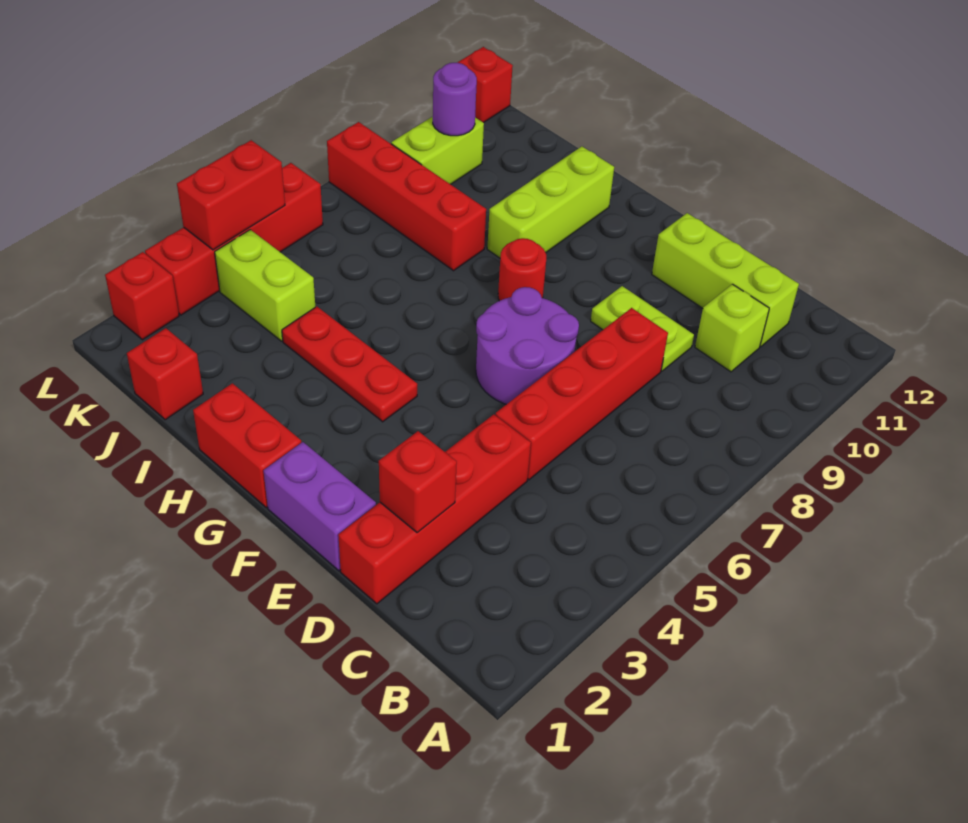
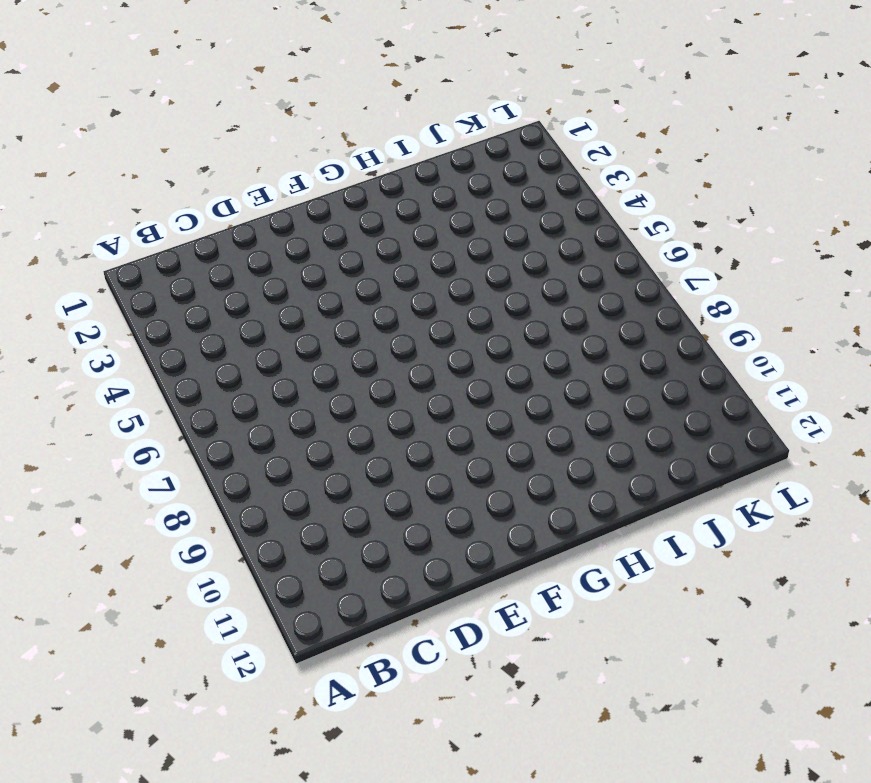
none -> lime brick C10 level 1
none -> lime brick C11:E11 level 1
none -> red brick D1:D4 level 1

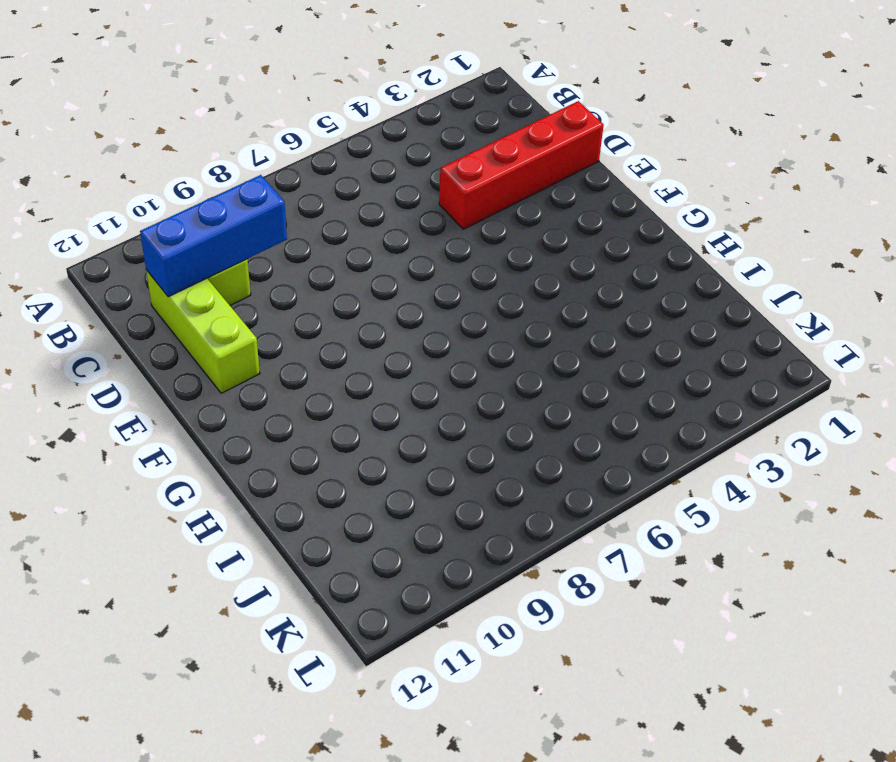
blue brick C9:C11 level 2 -> none
none -> red brick D5:D8 level 1
none -> lime plate D9:E9 level 1
none -> purple brick E1:F1 level 1

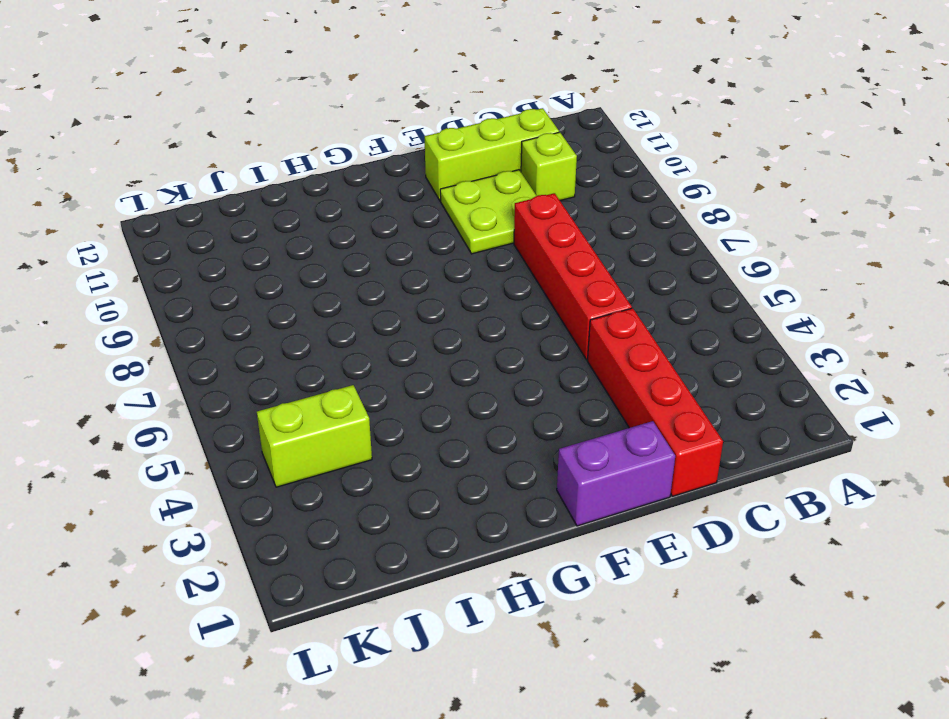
lime plate D9:E10 level 1 -> lime plate D9:E9 level 1
none -> purple round brick E6:F7 level 1
none -> red brick G1:H1 level 1
none -> red plate G4:I4 level 1

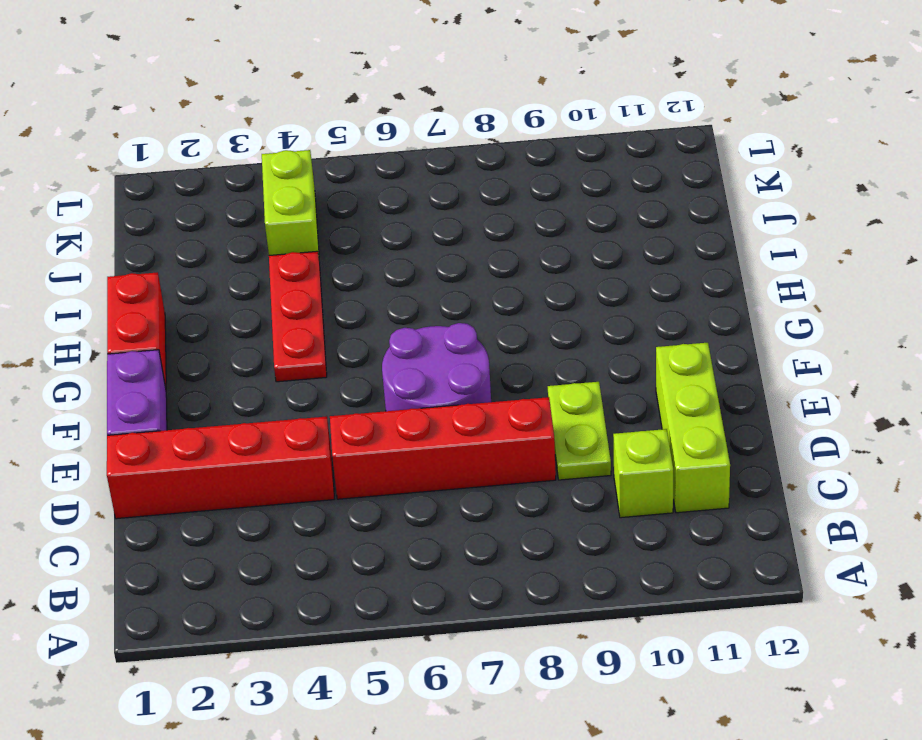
none -> red round brick G8 level 1
none -> lime brick H9:H11 level 1
none -> red brick I8:L8 level 1

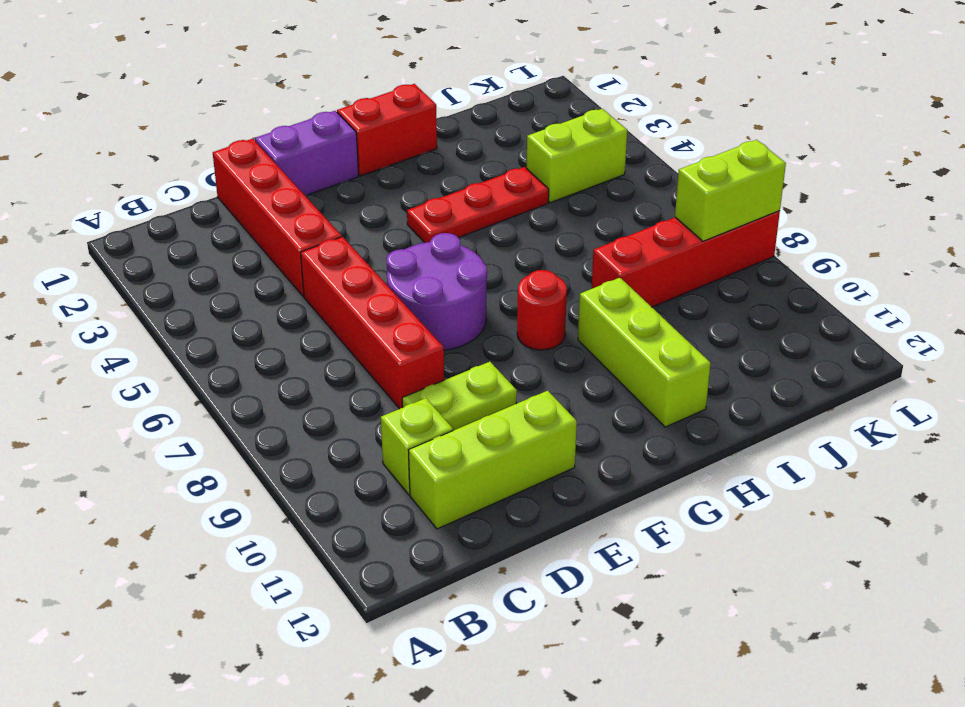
lime brick K8:L8 level 2 -> lime brick K9:K10 level 1
none -> red brick J1 level 1
none -> red brick L2 level 1
none -> red brick L3:L6 level 1

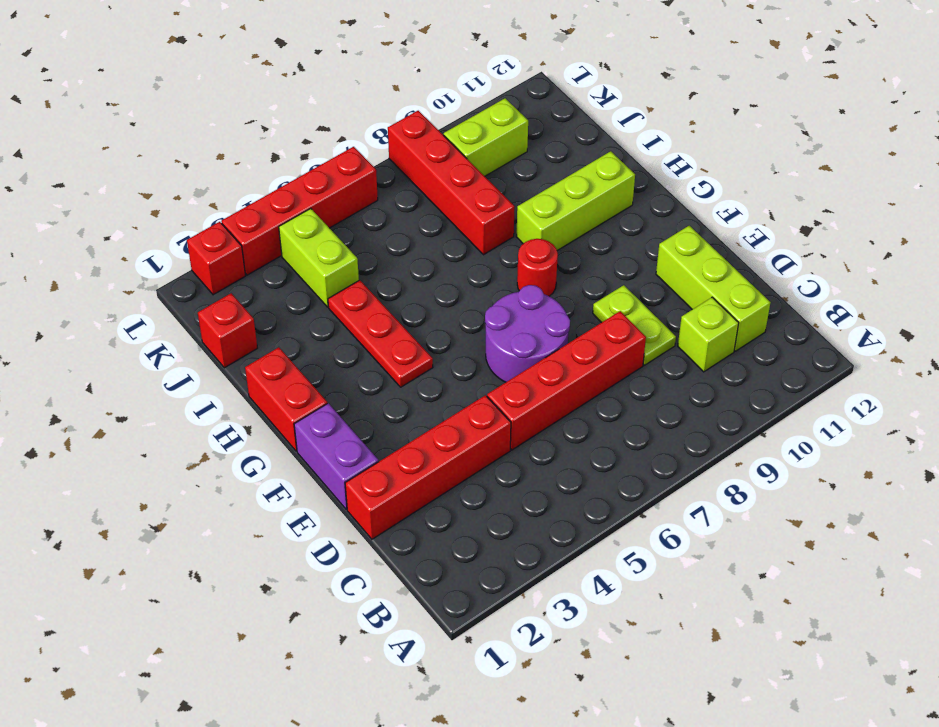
none -> red brick L12 level 1
none -> red brick D2 level 2
none -> purple round brick K10 level 2

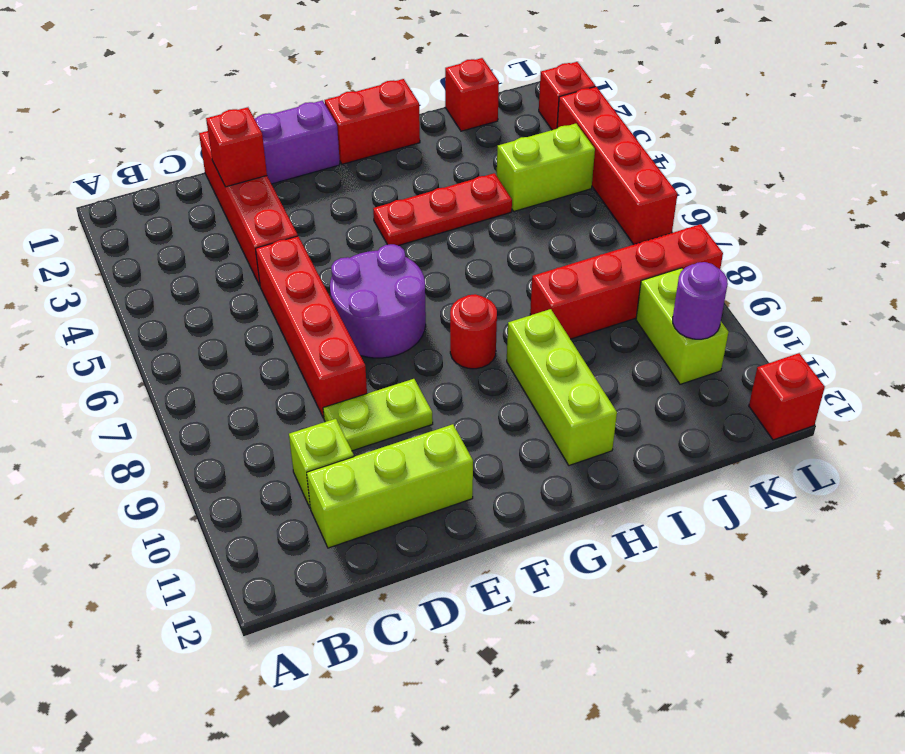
none -> red brick L4:L5 level 2

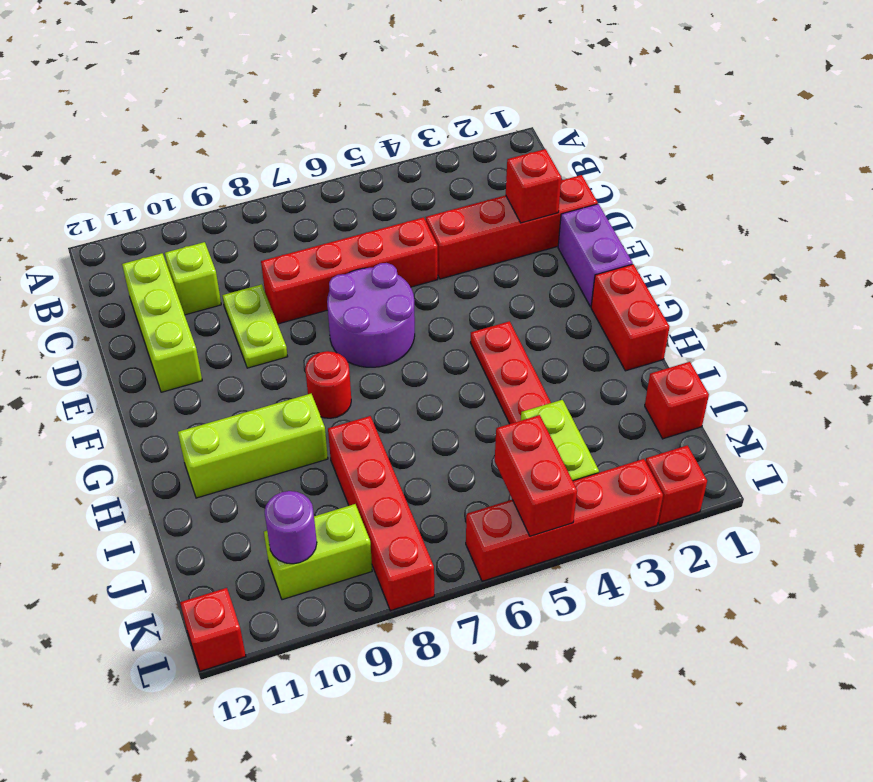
red brick K5:L5 level 2 -> red brick L4:L5 level 2

